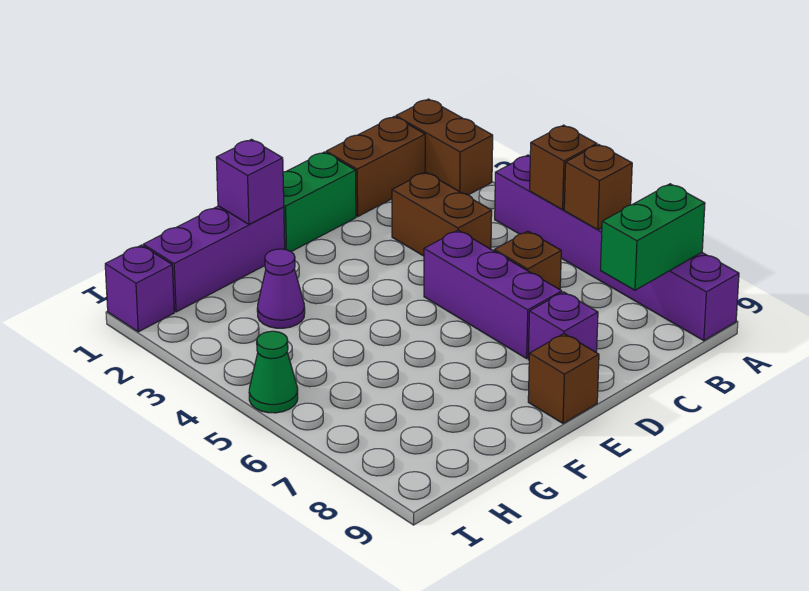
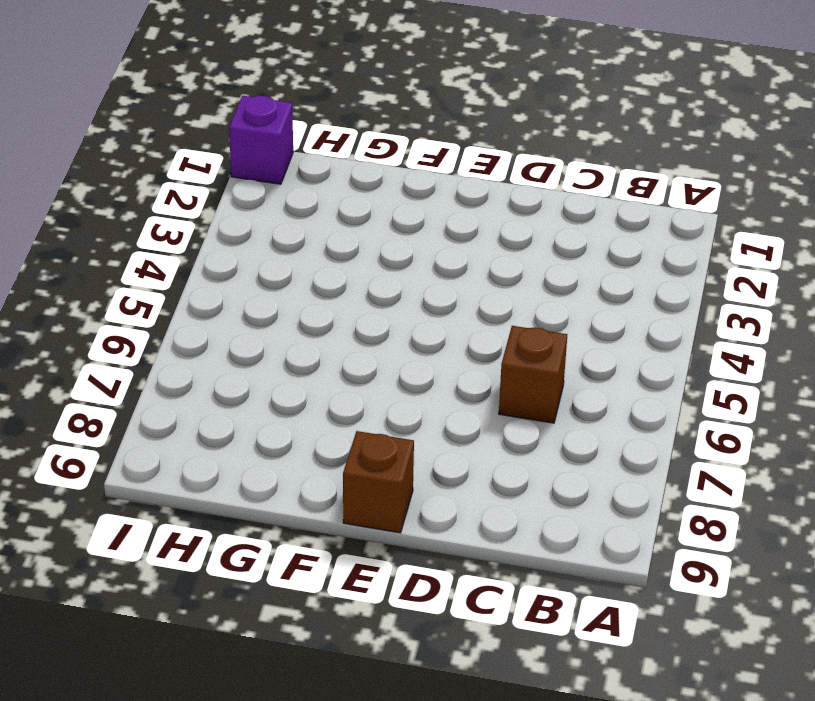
none -> brown brick A1:A2 level 1
none -> purple brick A4:A9 level 1
none -> brown brick B1:C1 level 1

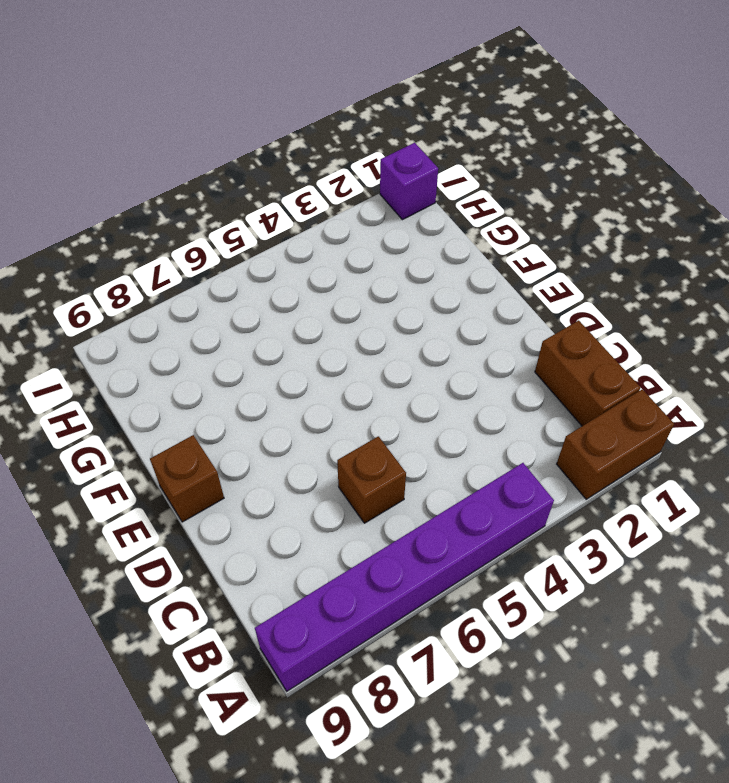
none -> brown brick C3:C4 level 1
none -> green brick D1:E1 level 1
none -> purple brick D5:D7 level 1

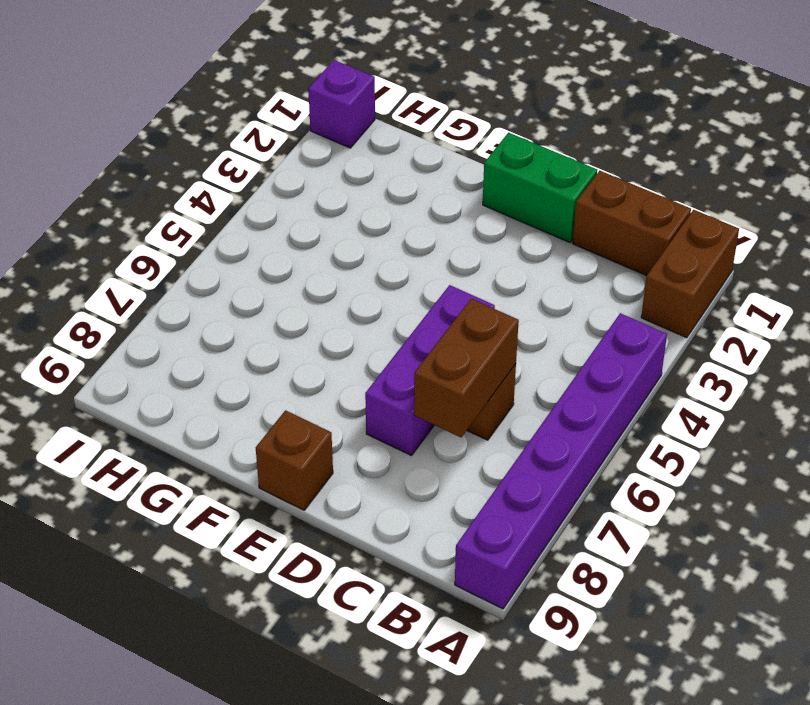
brown brick C6:C7 level 2 -> brown brick C3:C4 level 1
none -> purple brick D8 level 1
none -> purple brick F1:H1 level 1
none -> purple cone G3 level 1

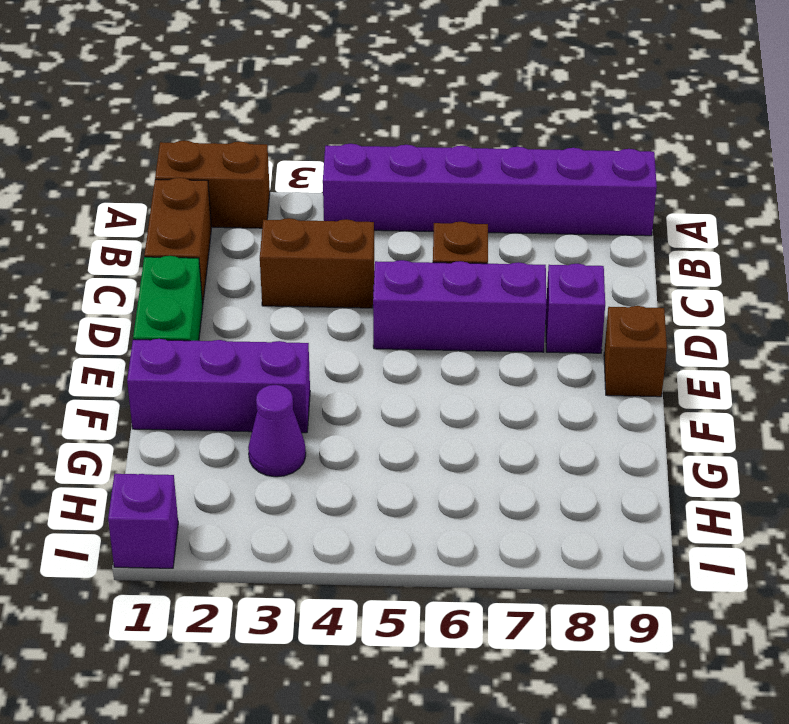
purple brick F1:F3 level 1 -> purple brick F1:H1 level 1
none -> green cone I5 level 1
none -> brown brick A5 level 2
none -> brown brick A6 level 2

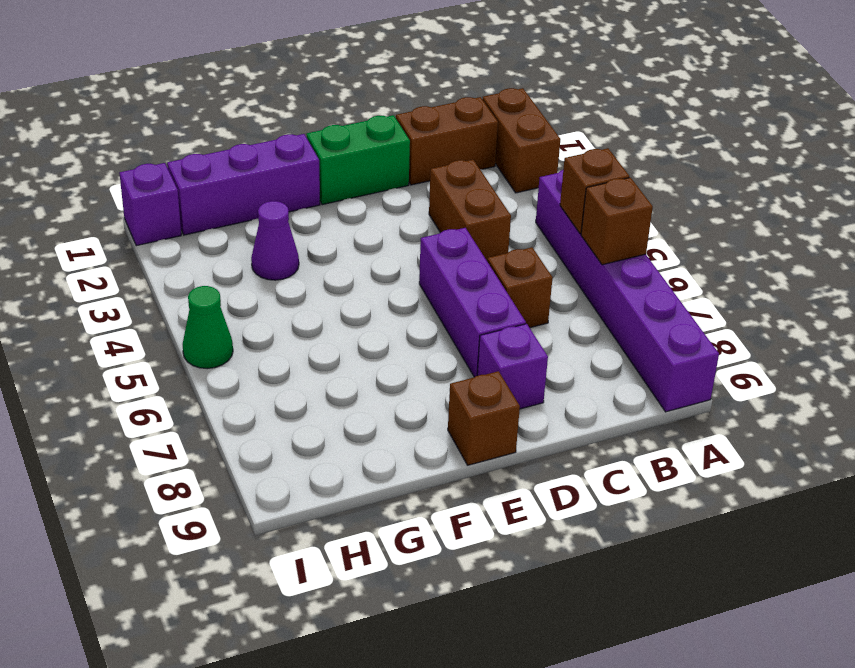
none -> green brick A8:B8 level 2
none -> purple brick F1 level 2

